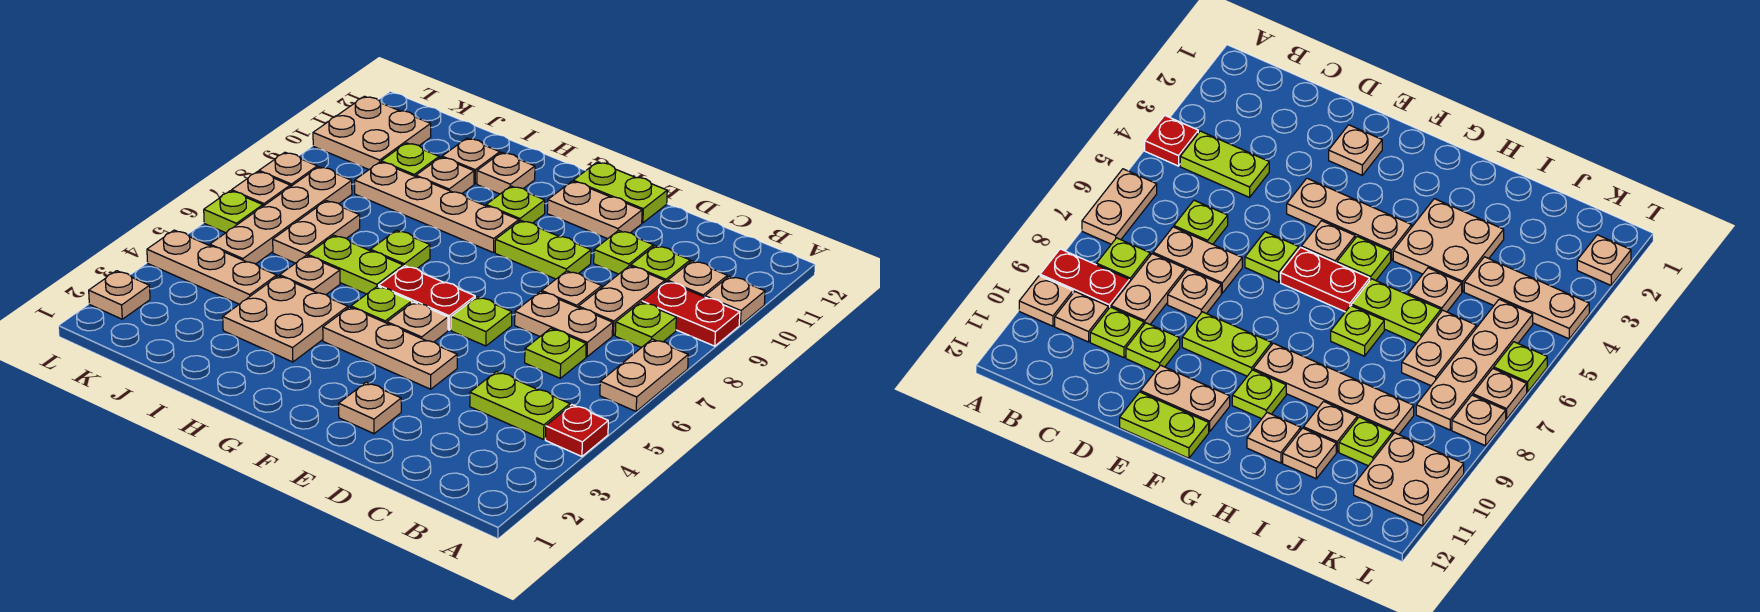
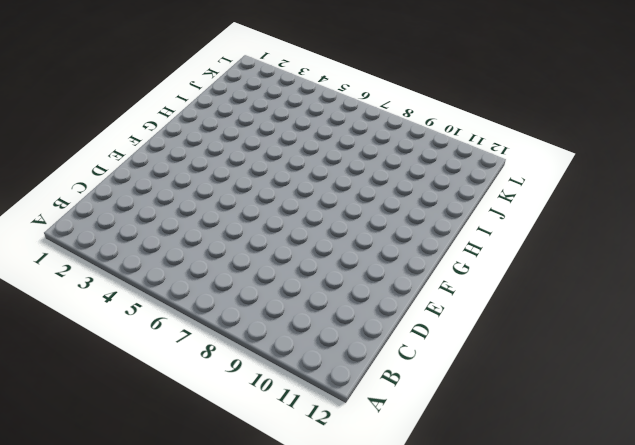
none -> red plate A4 level 1
none -> tan plate A6:A7 level 1
none -> red plate A9:B9 level 1
none -> tan plate A10 level 1

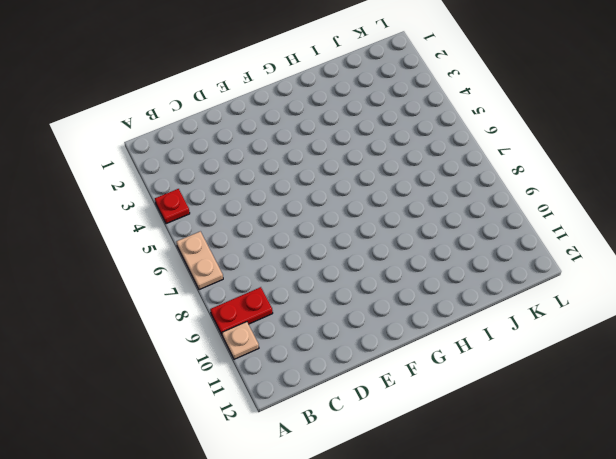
none -> lime plate B4:C4 level 1
none -> lime plate B8 level 1
none -> tan plate B10 level 1
none -> lime plate C6 level 1

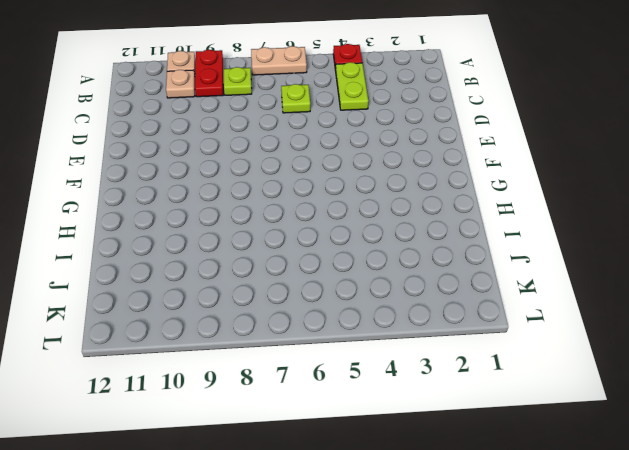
none -> tan plate C7:D7 level 1
none -> tan plate C8:C9 level 1
none -> lime plate C10 level 1
none -> tan plate D8 level 1

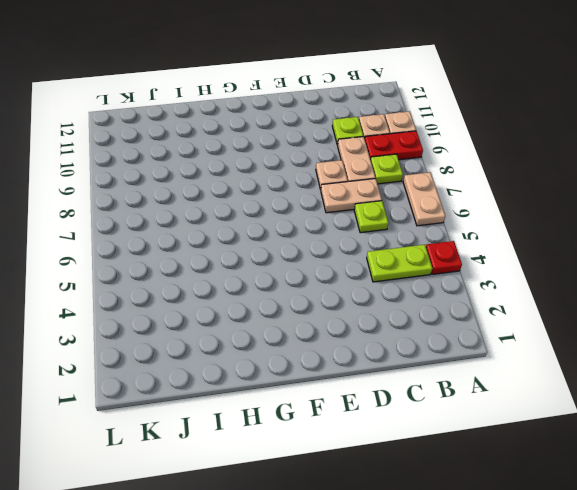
none -> lime plate D10 level 1
none -> tan plate E2 level 1
none -> tan plate E4:G4 level 1
none -> lime plate E6 level 1

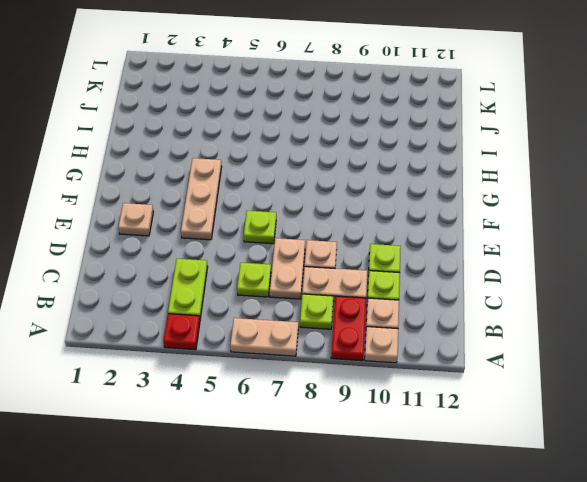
none -> lime plate E9:F9 level 1
none -> tan plate E11:F11 level 1
none -> lime plate E12:F12 level 1
none -> tan plate F5 level 1

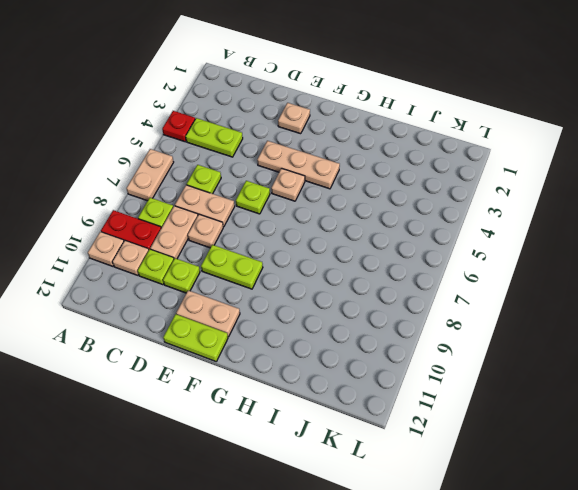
none -> red plate F6:G6 level 1
none -> lime plate G5 level 1
none -> tan plate G9:J9 level 1
none -> lime plate G10 level 1

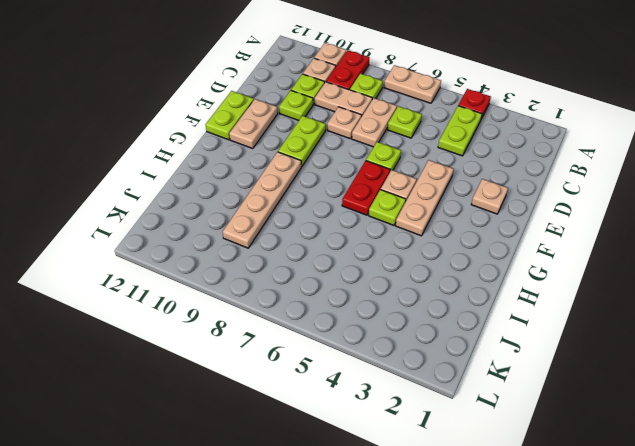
none -> lime plate G10 level 1
none -> tan plate H3:I4 level 1
none -> lime plate H6:I6 level 1
none -> lime plate H7 level 1

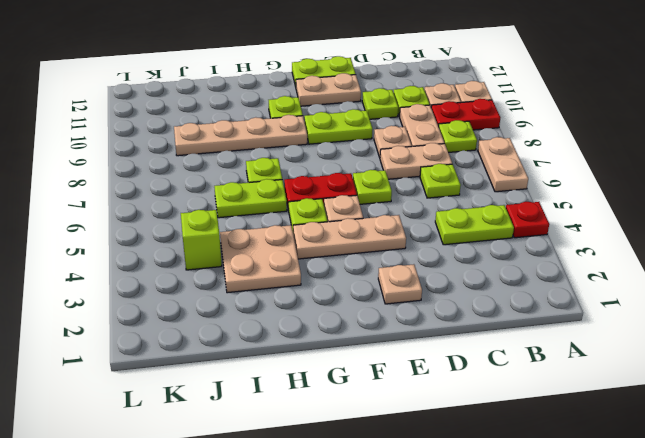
lime brick J4 level 1 -> tan plate J4:L4 level 1
none -> tan plate H11 level 1
none -> tan plate I5 level 1
none -> tan plate I10 level 1
none -> tan plate I11 level 1

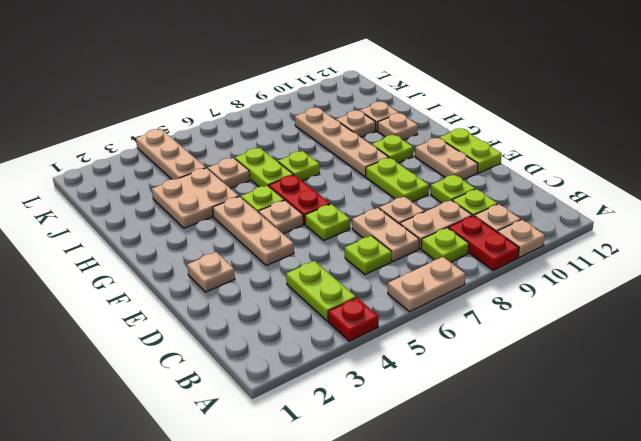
none -> tan plate J6:J7 level 1
none -> lime plate J10 level 1
none -> tan plate K5:K8 level 1
none -> tan plate K10:L11 level 1

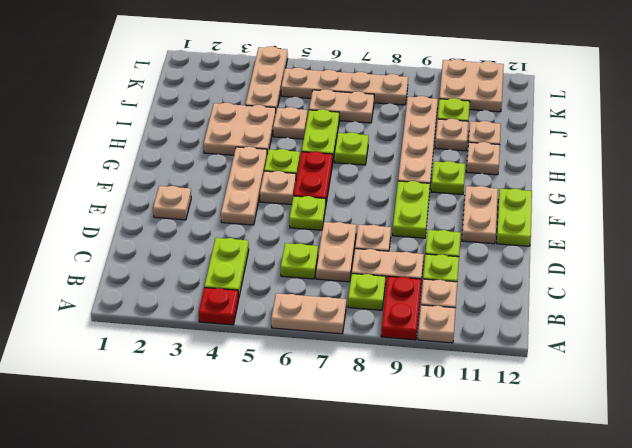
none -> tan plate L2 level 1
none -> lime plate L6 level 1
none -> tan plate L7 level 1
none -> tan plate L8 level 1

